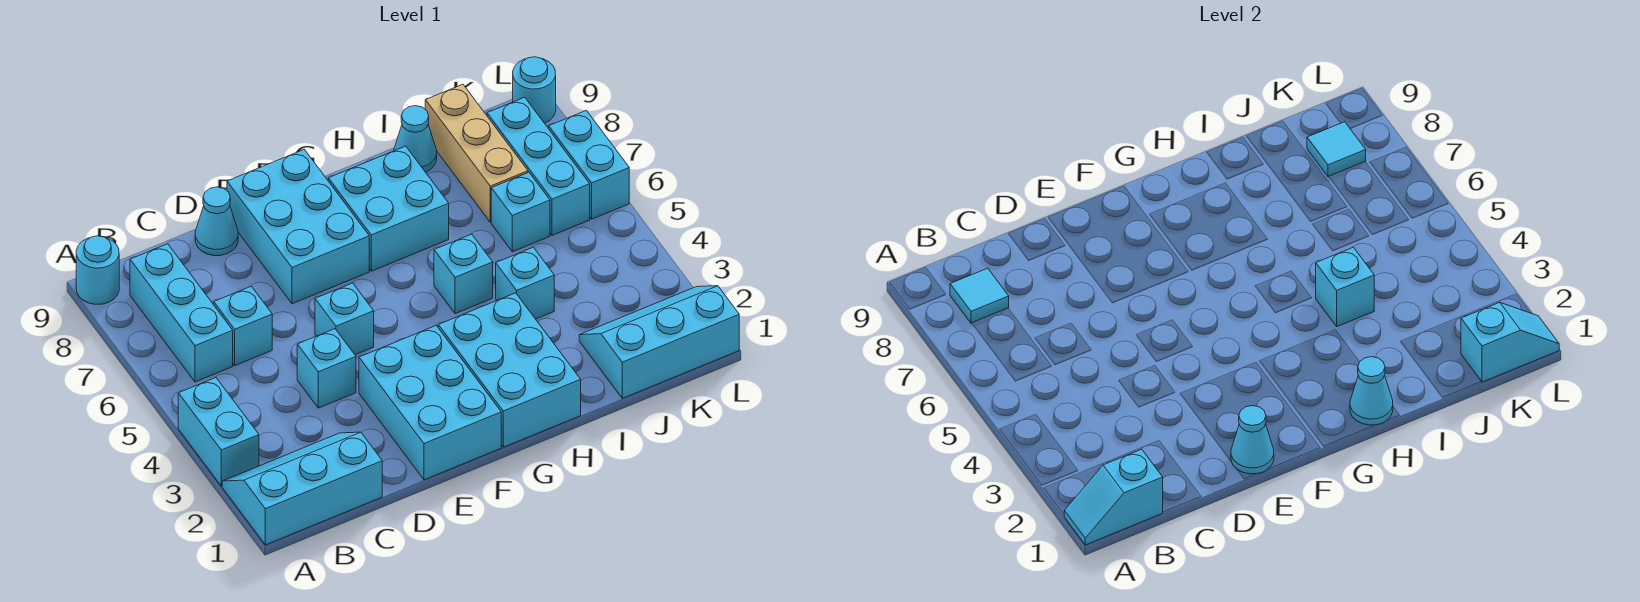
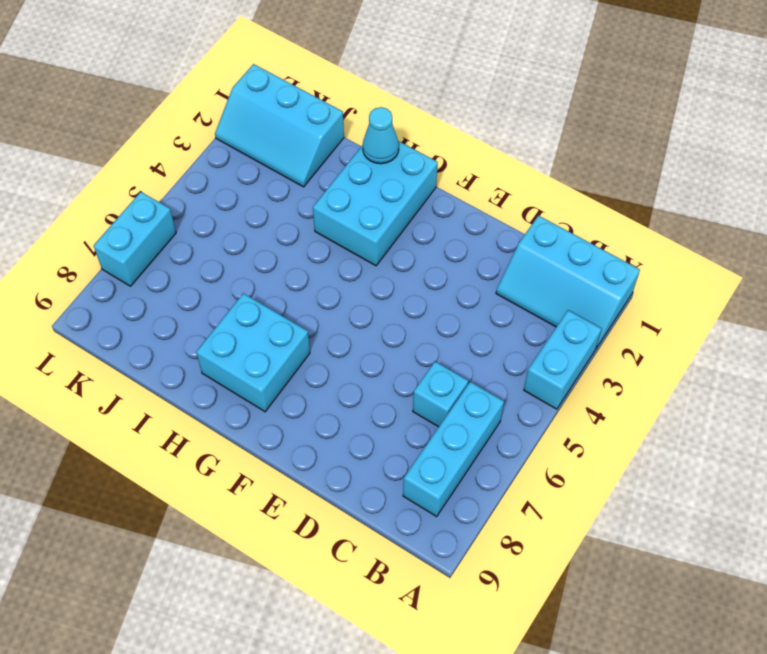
none -> cyan round brick A9 level 1
none -> cyan brick D4 level 1
none -> cyan cone D9 level 1

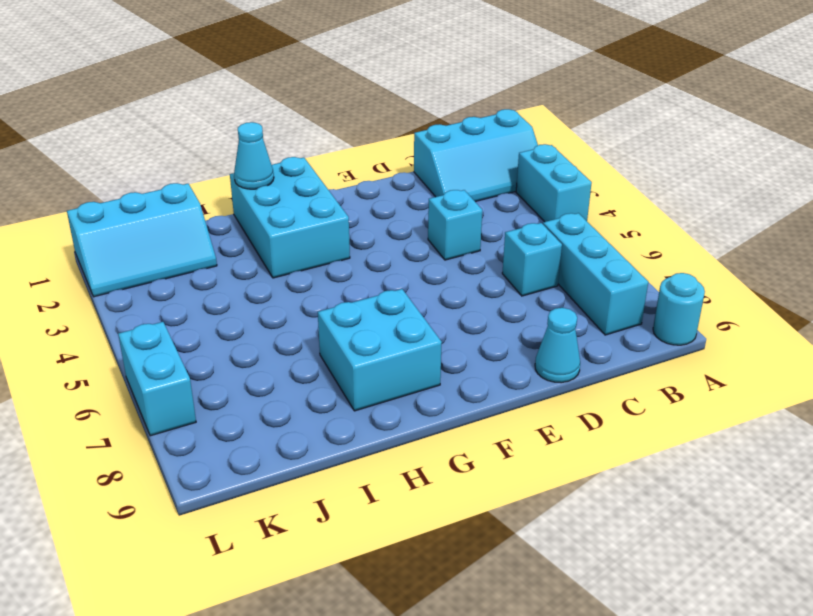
none -> cyan brick E1:F3 level 1
none -> cyan brick E5 level 1
none -> cyan brick E7:F9 level 1

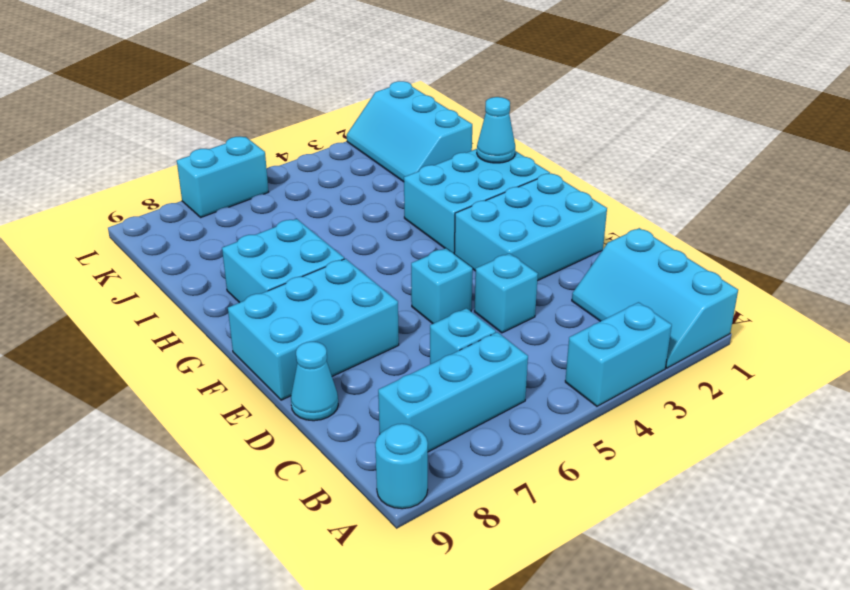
none -> cyan brick H5 level 1
none -> cyan brick I4 level 1
none -> cyan cone I9 level 1

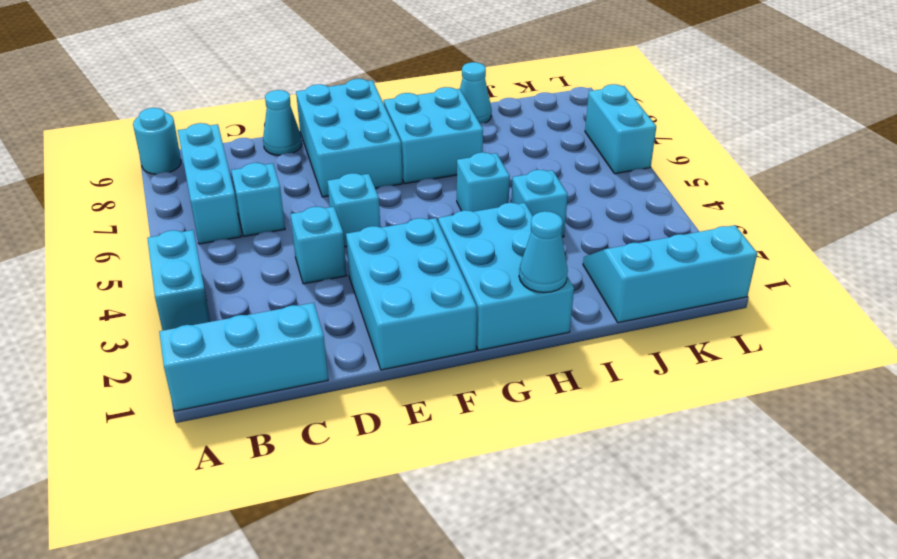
none -> cyan brick J6 level 1
none -> tan brick J7:J9 level 1
none -> cyan brick K6:K8 level 1

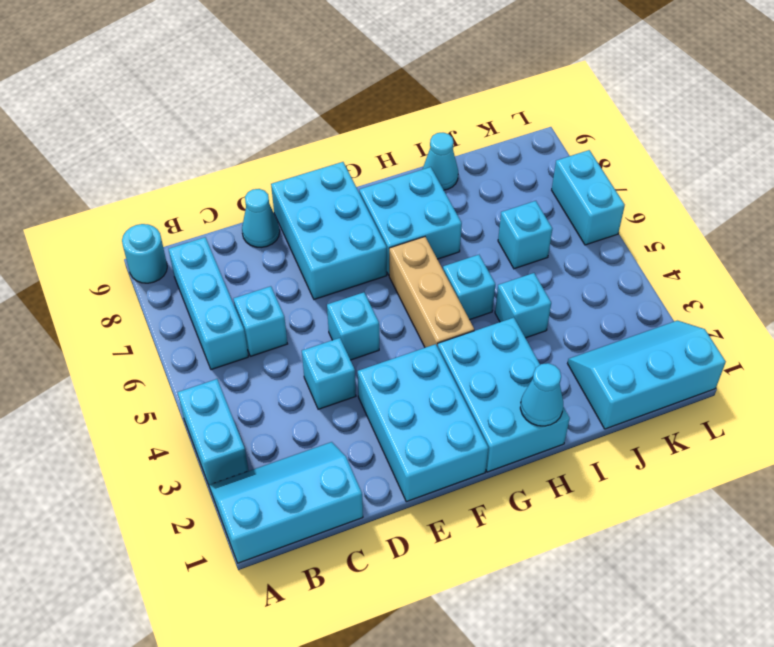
tan brick G4:G6 level 1 -> tan brick J7:J9 level 1
none -> cyan brick K6:K8 level 1
none -> cyan round brick L9 level 1
none -> cyan slope A1:B1 level 2 top B

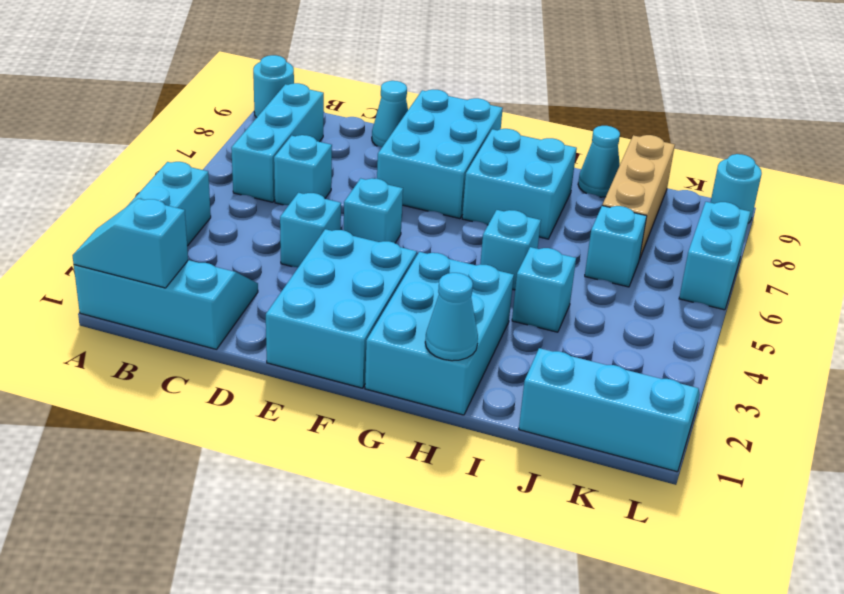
none -> cyan brick K6:K8 level 1
none -> cyan tile B8 level 2
none -> cyan cone E1 level 2

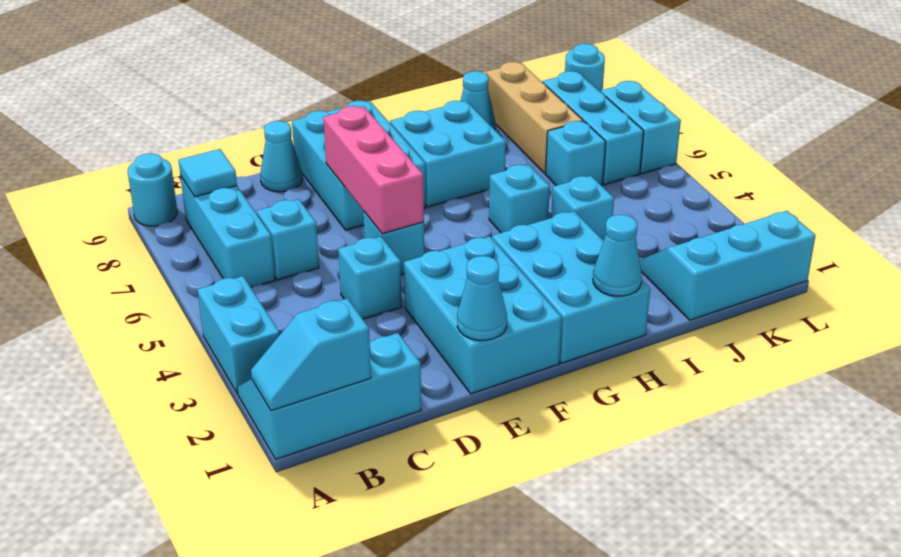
pink brick E5:E7 level 2 -> none
none -> cyan brick I4 level 2
none -> cyan slope K1:L1 level 2 top K
none -> cyan tile K8 level 2

